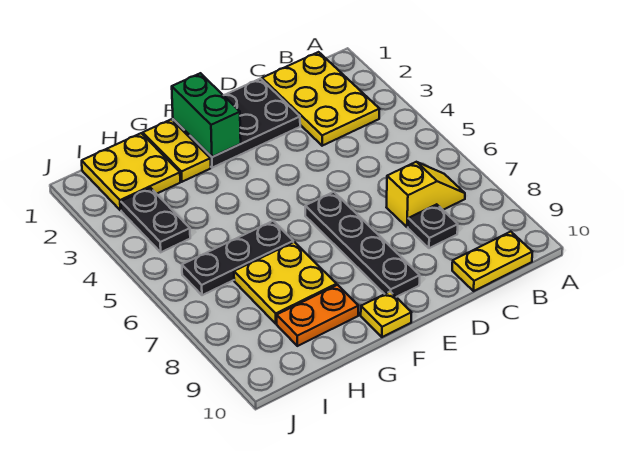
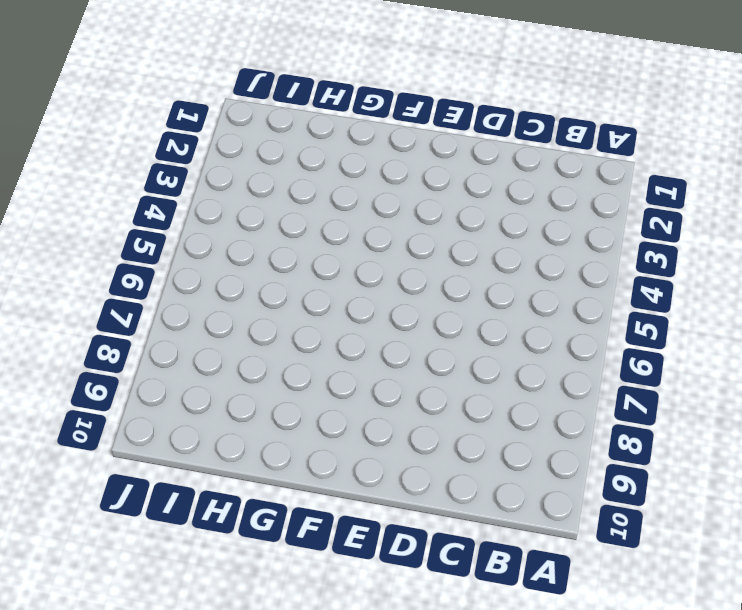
none -> yellow plate B1:C3 level 1
none -> yellow slope B7:C7 level 1 top C
none -> yellow plate B10:C10 level 1

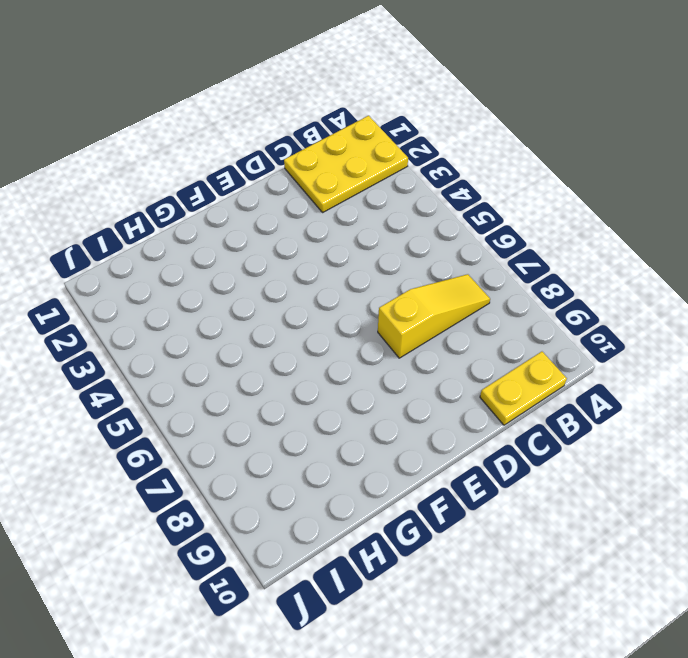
yellow plate A1:C2 level 1 -> yellow plate B1:C3 level 1
yellow slope B7:D7 level 1 top D -> yellow slope B7:C7 level 1 top C
none -> black plate C8 level 1
none -> black plate D1:F2 level 1
none -> black plate E6:E9 level 1

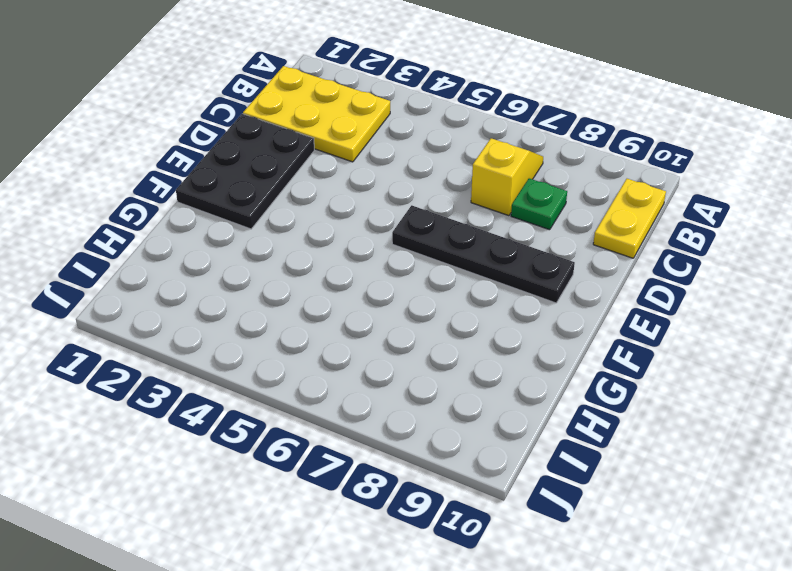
green plate C8 level 1 -> black plate C8 level 1
none -> yellow plate F10 level 1
none -> yellow plate G1:G2 level 1
none -> black plate G6:I6 level 1

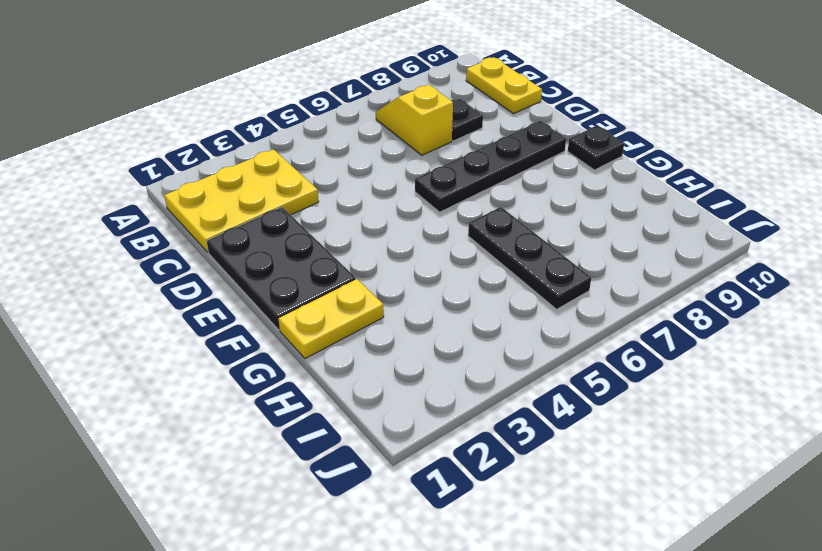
black plate F10 level 1 -> yellow plate F10 level 1
none -> yellow plate G7:H8 level 1
none -> orange plate G9:H9 level 1
none -> yellow plate H1:I2 level 1

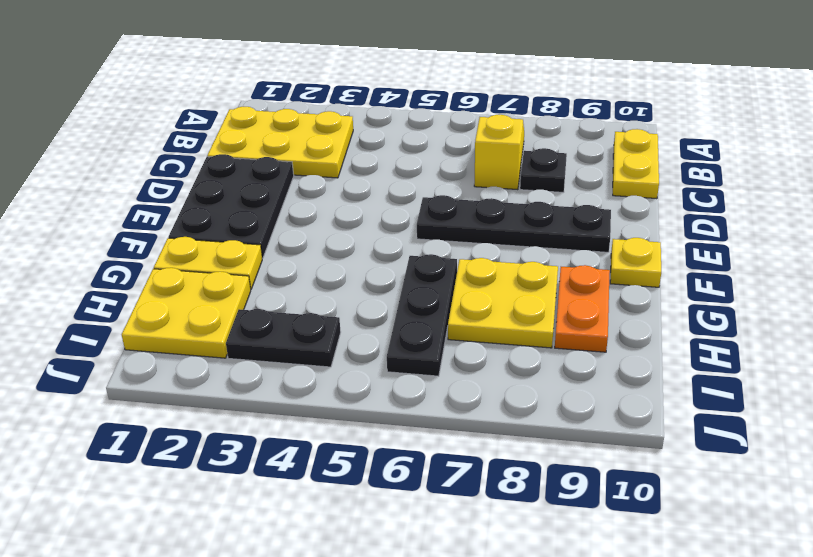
none -> green brick F1:F2 level 2

